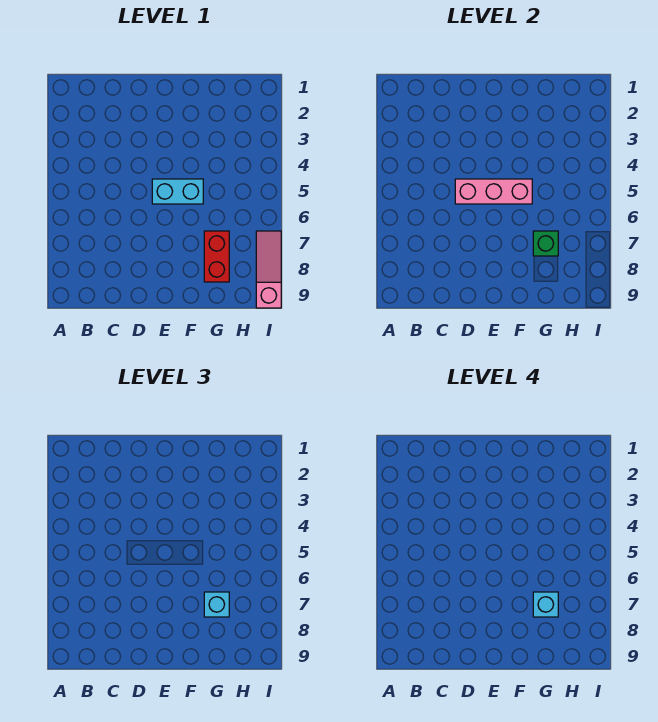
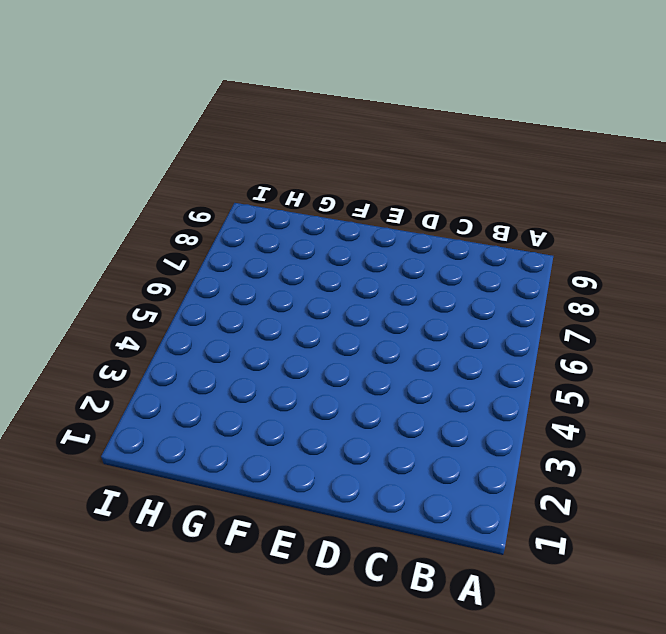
none -> cyan brick E5:F5 level 1
none -> red brick G7:G8 level 1

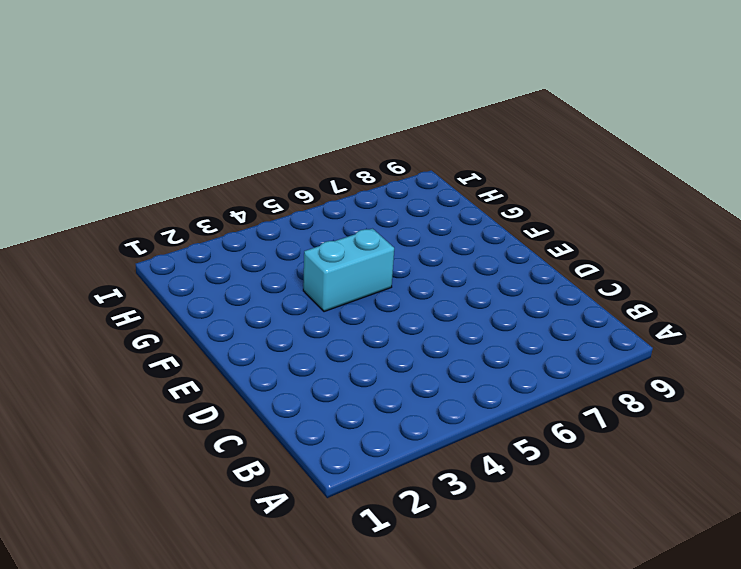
cyan brick F4:F5 level 1 -> cyan brick E5:F5 level 1
none -> red brick G7:G8 level 1
none -> pink slope I7:I9 level 1 top 9

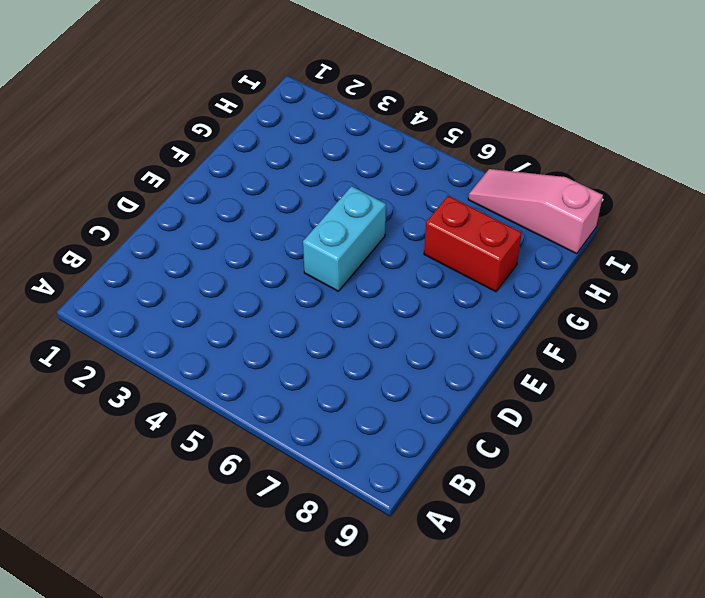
none -> pink brick D5:F5 level 2
none -> green brick G7 level 2

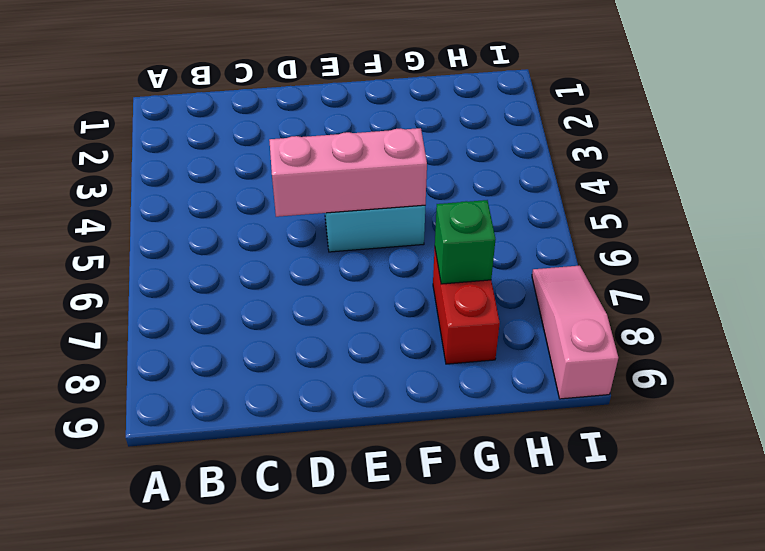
none -> cyan brick G7 level 3
none -> cyan brick G7 level 4

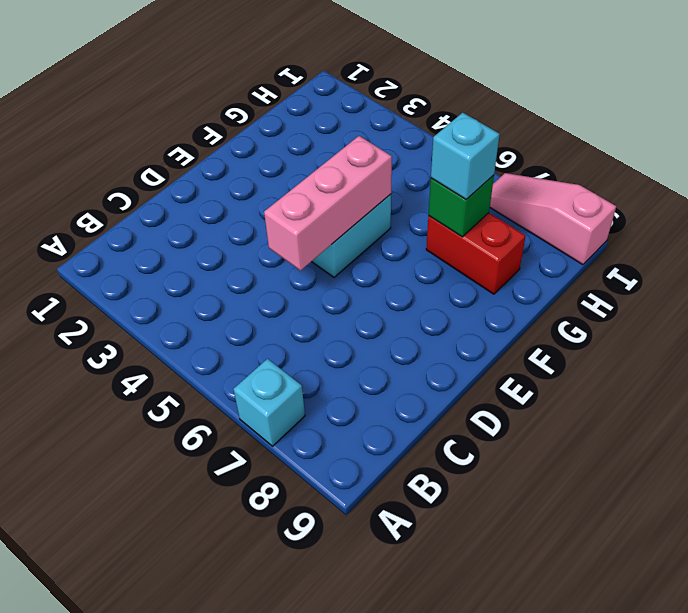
cyan brick A7 level 1 -> cyan brick G7 level 4

